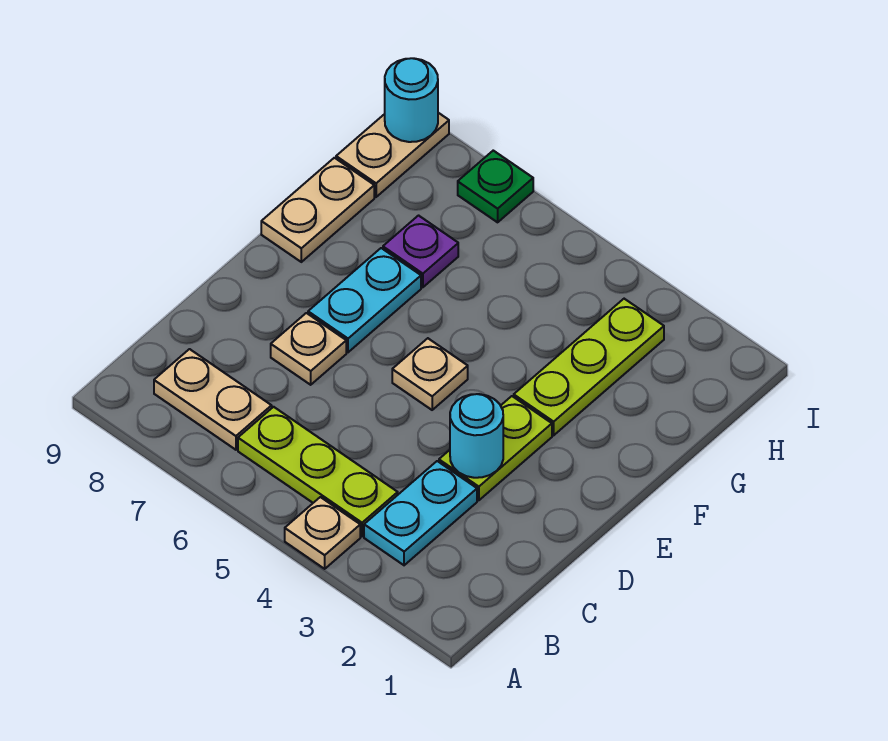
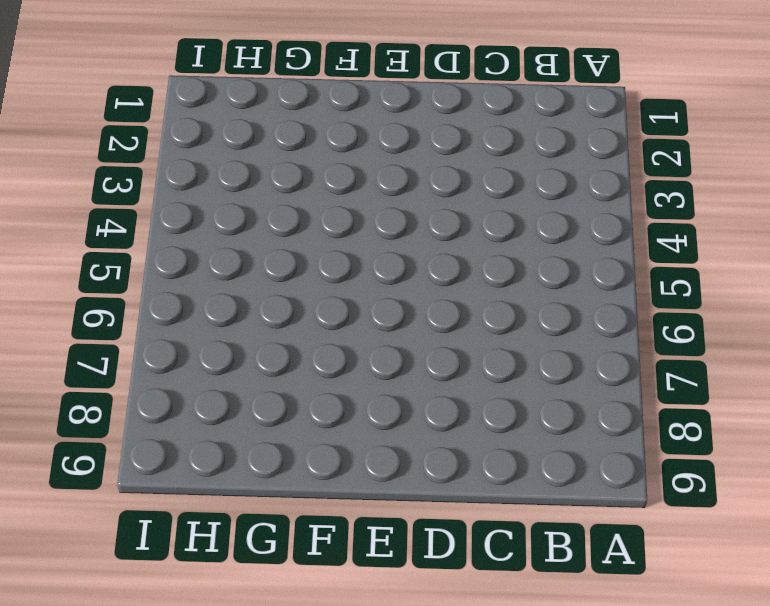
none -> tan plate A4 level 1
none -> cyan plate B3:C3 level 1
none -> lime plate B4:B6 level 1

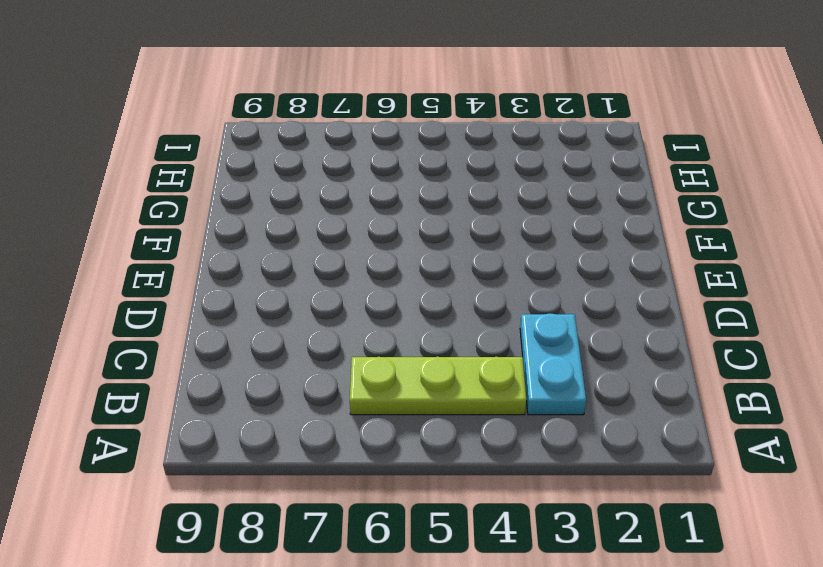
none -> tan plate A4 level 1
none -> tan plate B7:B8 level 1
none -> lime plate D3:E3 level 1

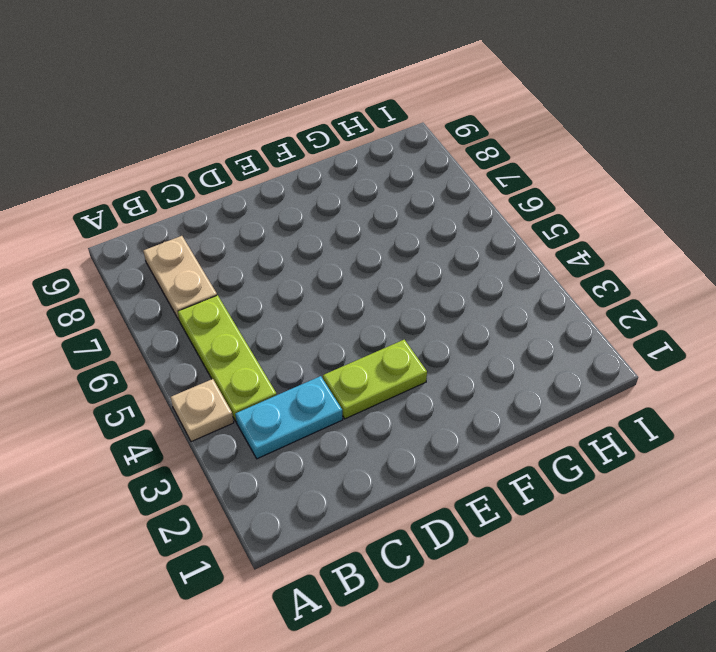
none -> tan plate D7 level 1
none -> tan plate E5 level 1
none -> cyan plate E7:F7 level 1

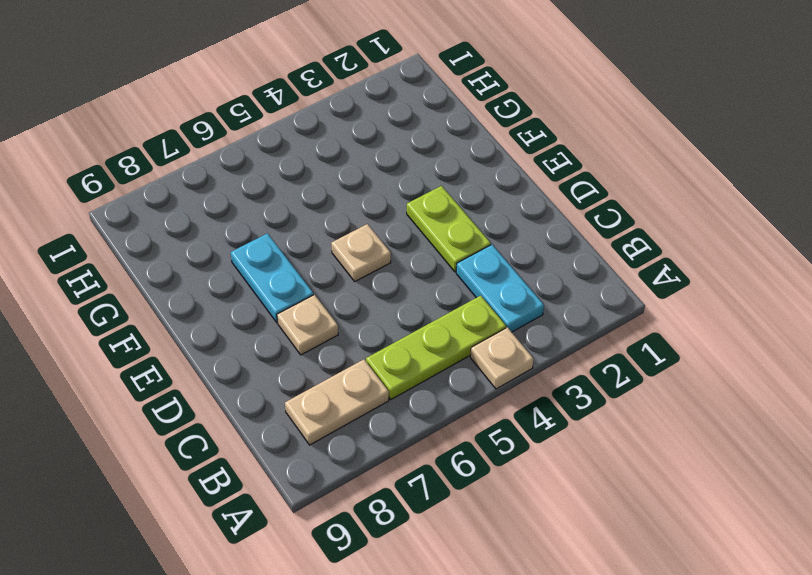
none -> lime plate F3:H3 level 1
none -> tan plate F9:G9 level 1
none -> purple plate G7 level 1

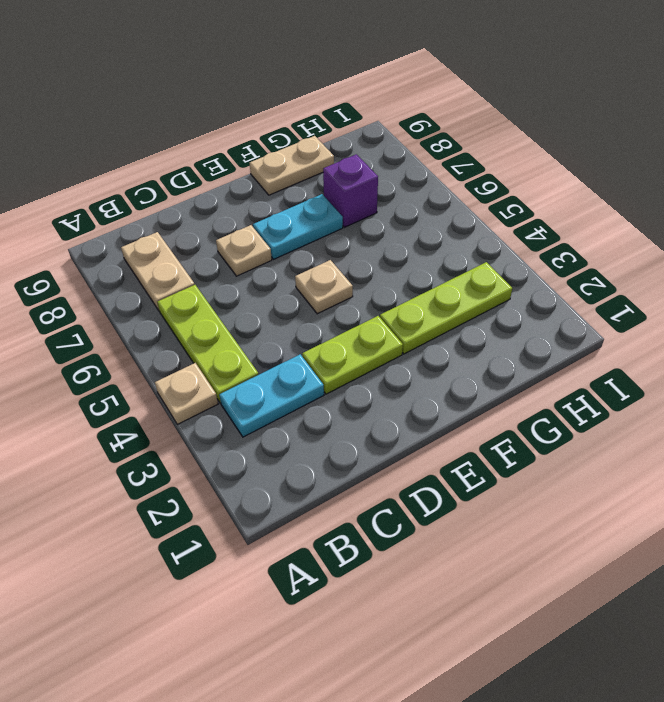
purple brick G7 level 1 -> purple plate G7 level 1
none -> tan plate H9:I9 level 1
none -> green plate I7 level 1
none -> cyan round brick D3 level 2

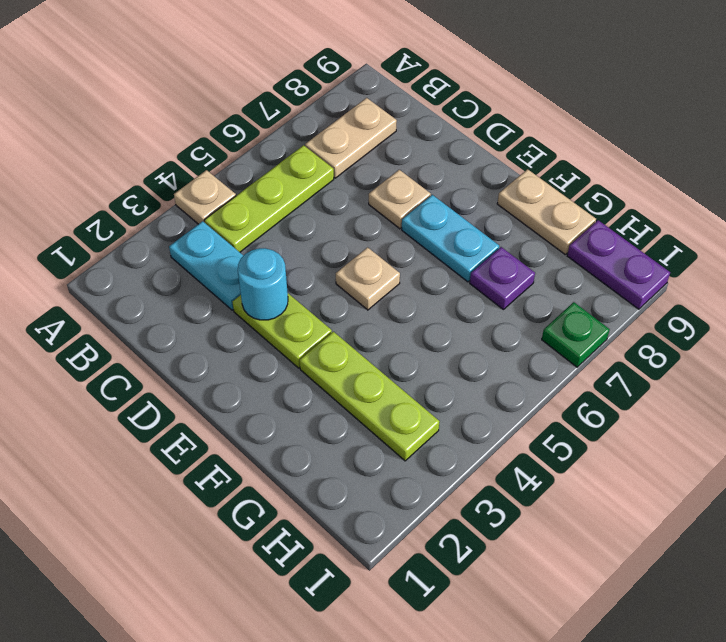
purple plate H9:I9 level 1 -> tan plate H9:I9 level 1
none -> cyan round brick I9 level 2

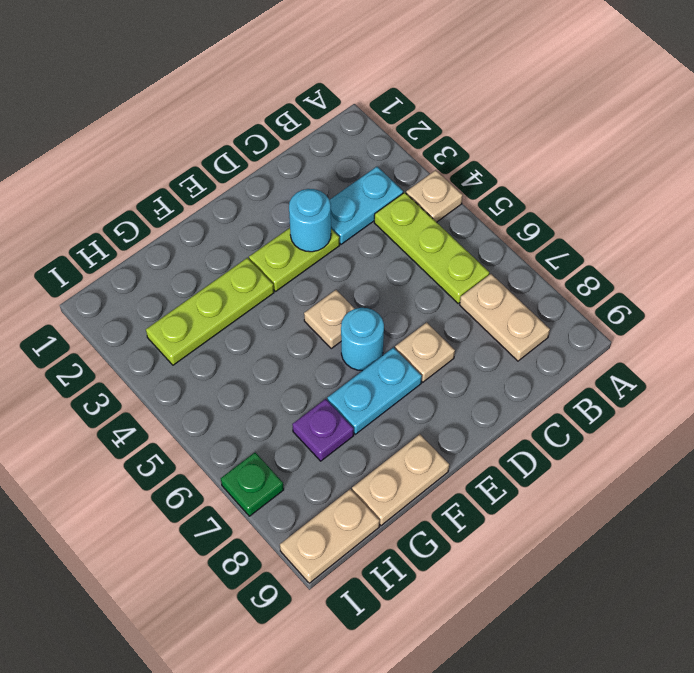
cyan round brick E6 level 1 -> cyan round brick I9 level 2

